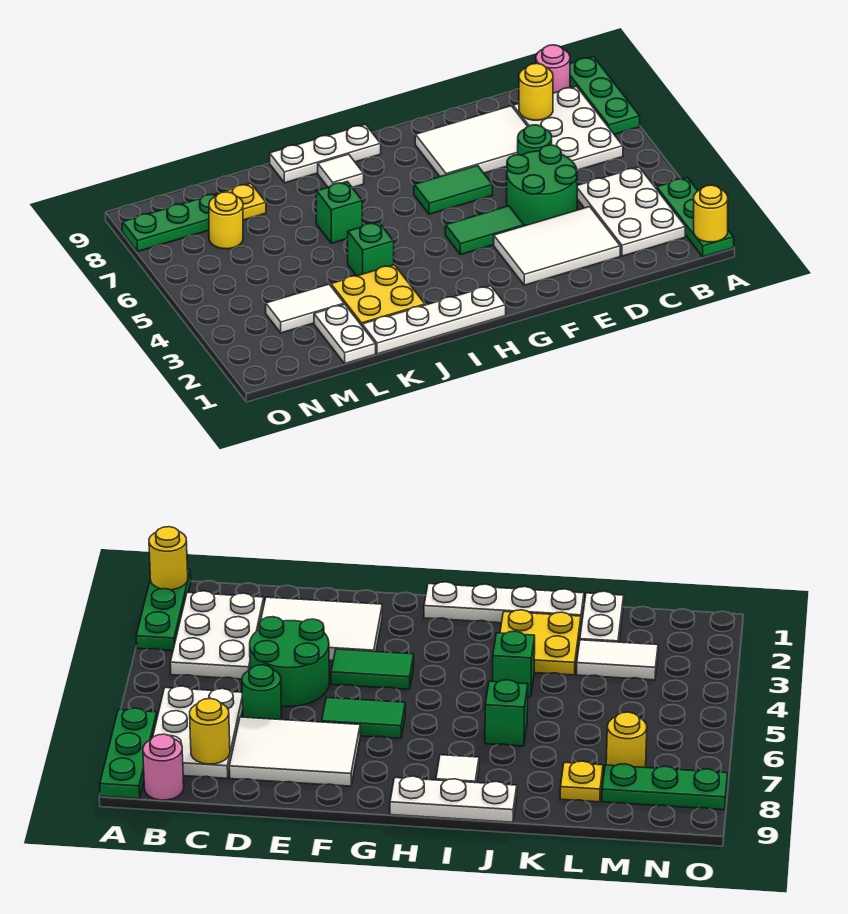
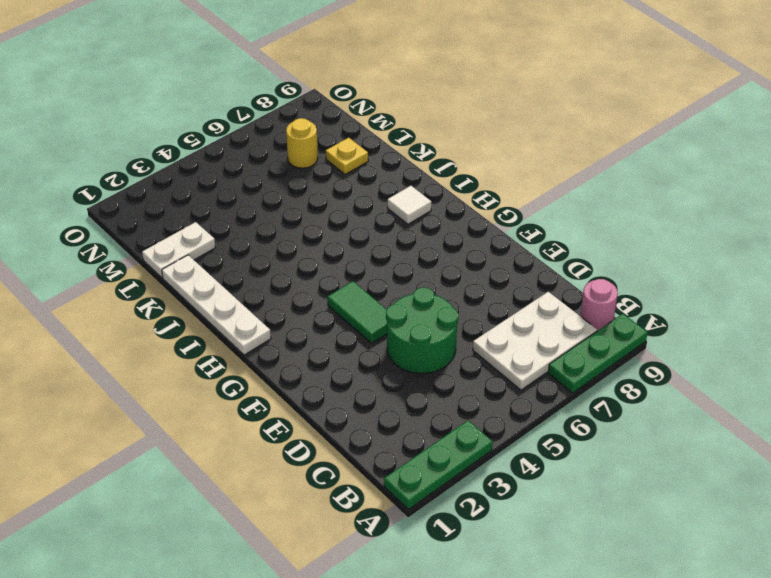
none -> white plate B2:C4 level 1
none -> white tile D2:F3 level 1
none -> green round brick D6 level 1

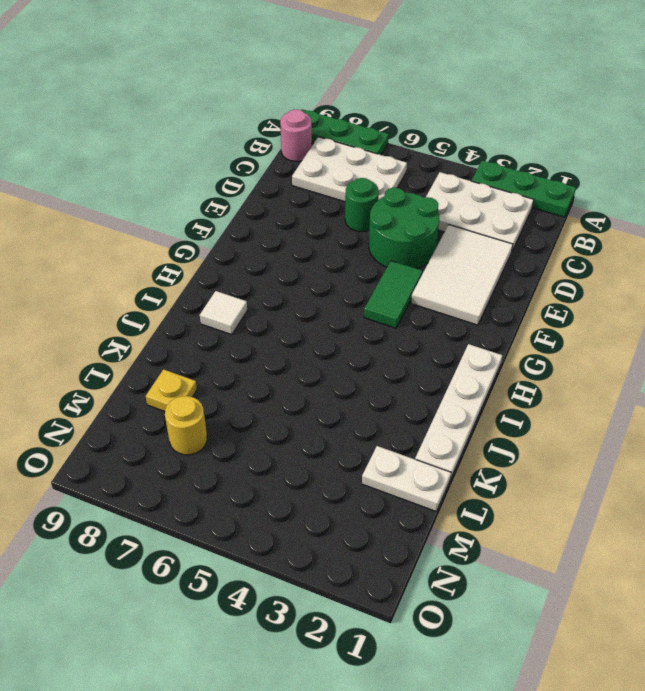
none -> white tile D7:F8 level 1
none -> green tile F6:G6 level 1
none -> white plate H9:J9 level 1

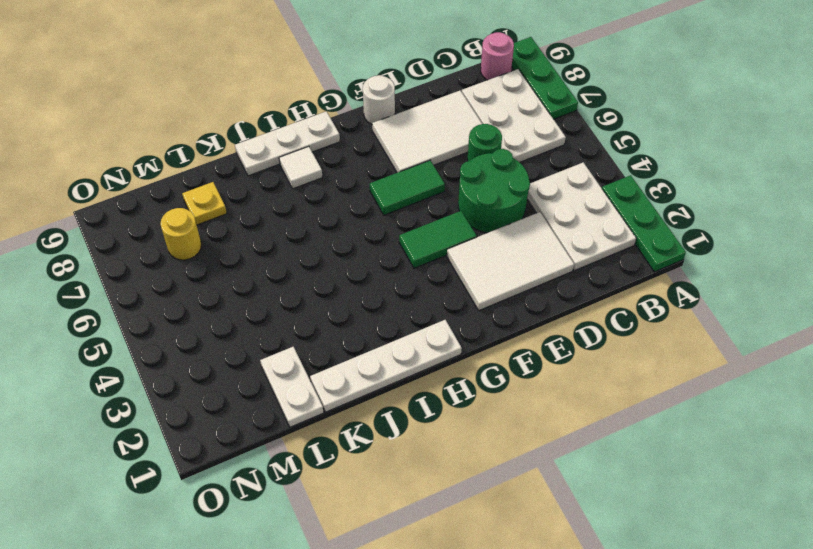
white round brick F9 level 1 -> none
none -> yellow plate J2:K3 level 1
none -> green brick J4 level 1
none -> green brick J6 level 1

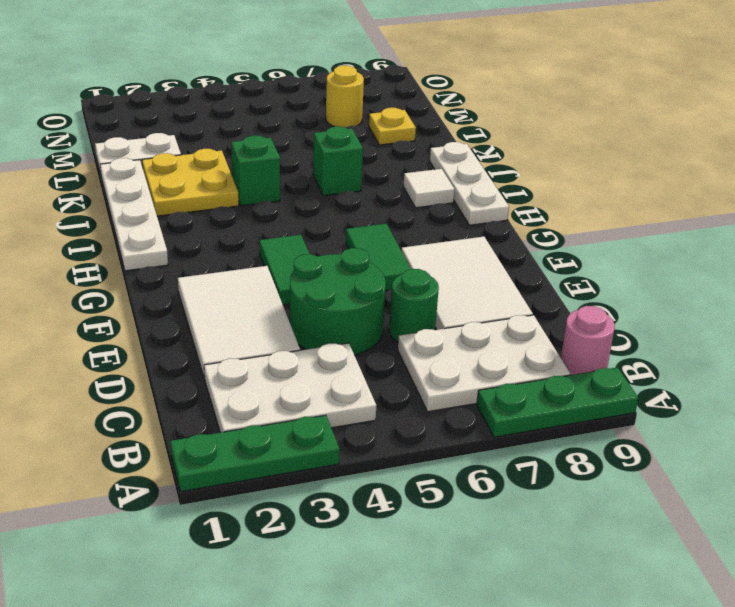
none -> white tile L3:M3 level 1
none -> green plate M8:O8 level 1
none -> yellow round brick A1 level 2

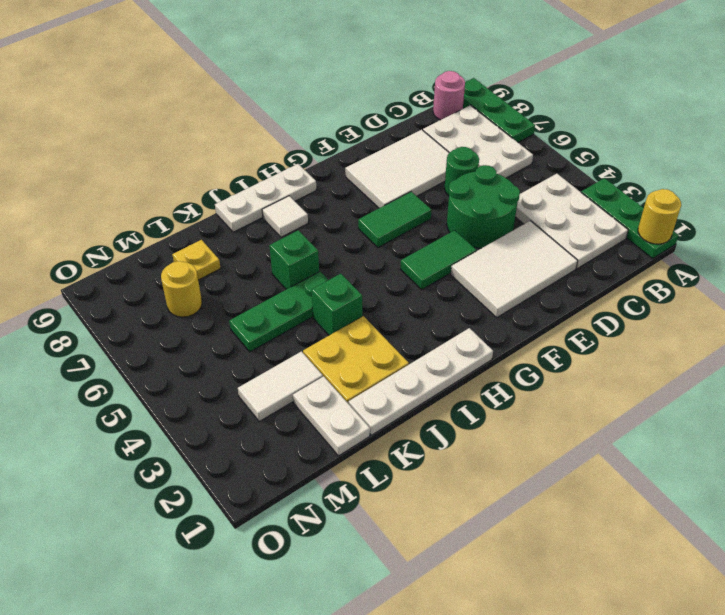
green plate J5:L5 level 1 -> green plate M8:O8 level 1
none -> yellow round brick C8 level 2

